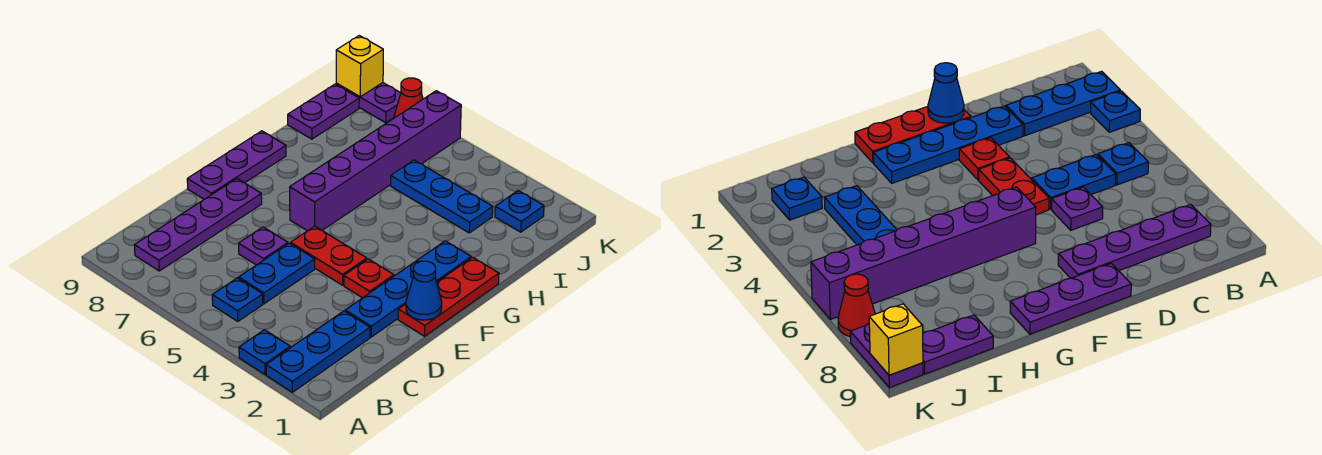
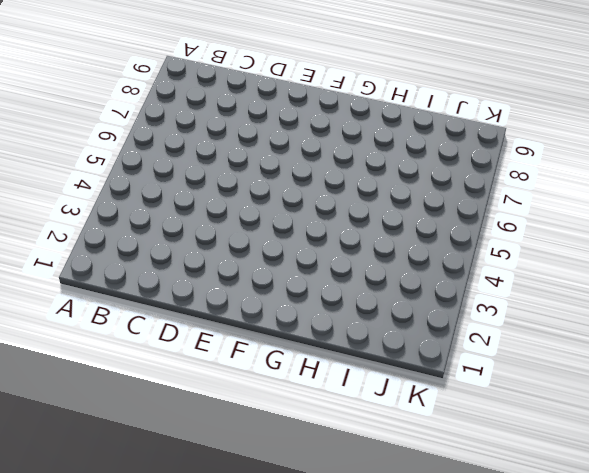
none -> blue plate A2:C2 level 1
none -> blue plate A3 level 1
none -> blue plate B5 level 1

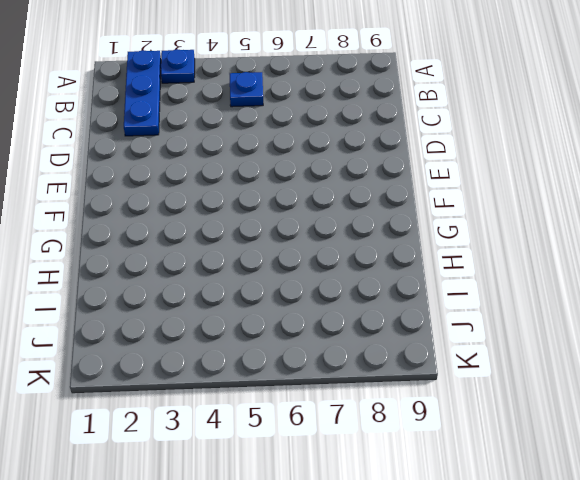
none -> purple plate B8:E8 level 1
none -> blue plate C5:D5 level 1
none -> blue plate D2:G2 level 1

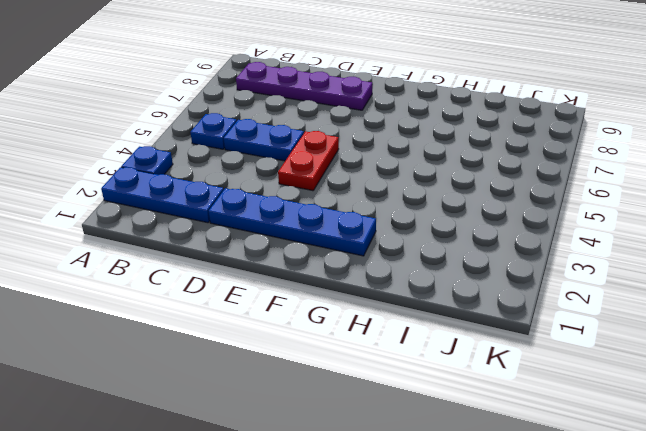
none -> purple plate D6 level 1
none -> red plate E1:G1 level 1
none -> red plate E3 level 1

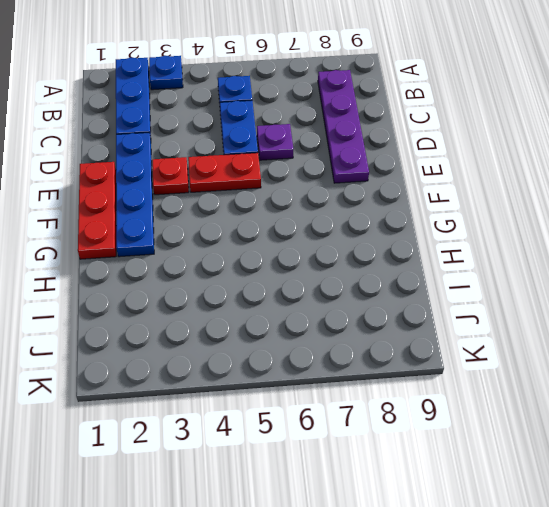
none -> purple plate E9:G9 level 1
none -> purple brick F6:K6 level 1
none -> blue plate I3:I5 level 1

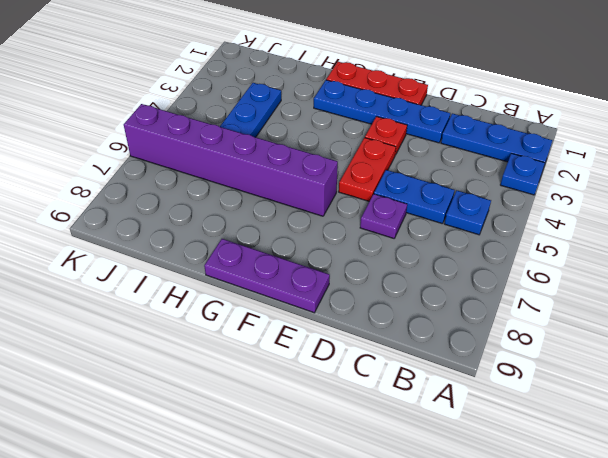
none -> purple plate B8:E8 level 1
none -> purple plate I9:J9 level 1
none -> blue plate J2 level 1

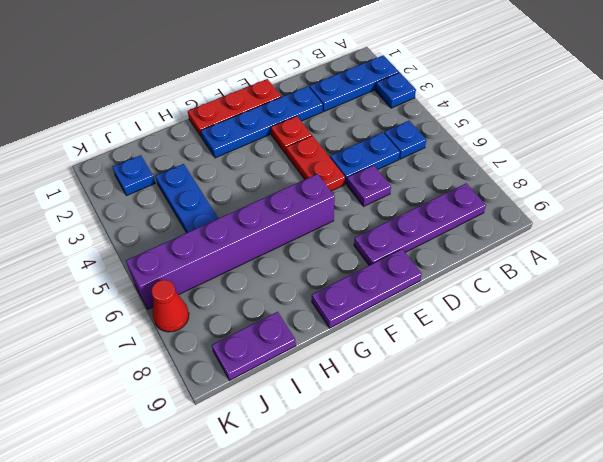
none -> purple plate K8:K9 level 1
none -> blue cone E1 level 2
none -> yellow brick K9 level 2

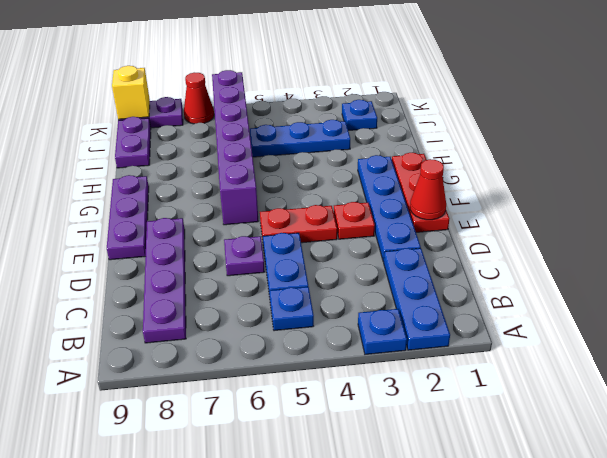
red cone E1 level 2 -> blue cone E1 level 2

